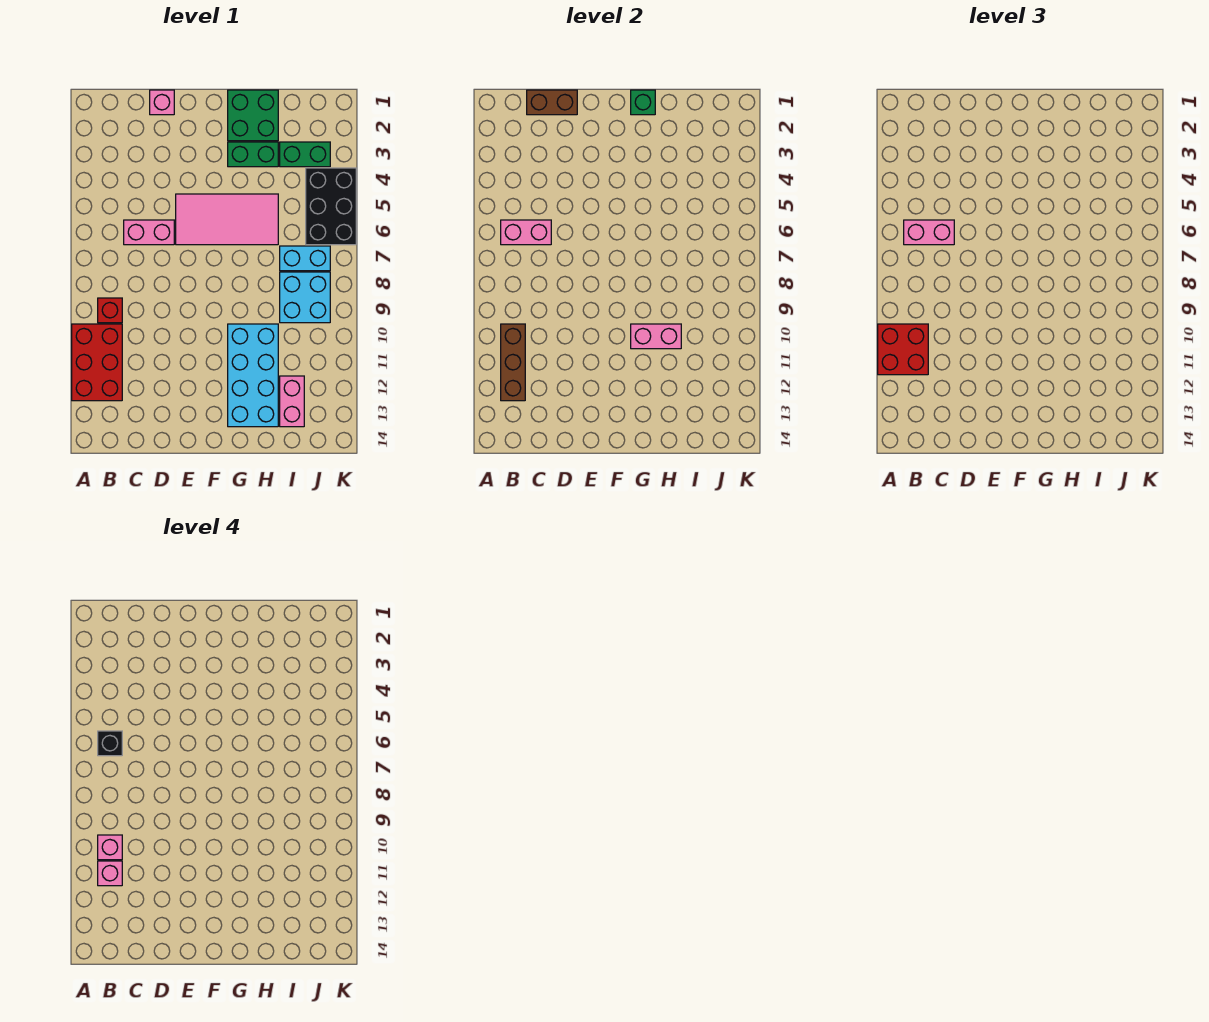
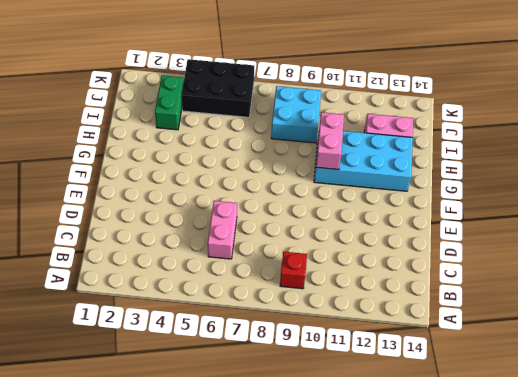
none -> red brick A10:B12 level 1
none -> pink brick D1 level 1
none -> pink tile E5:H6 level 1

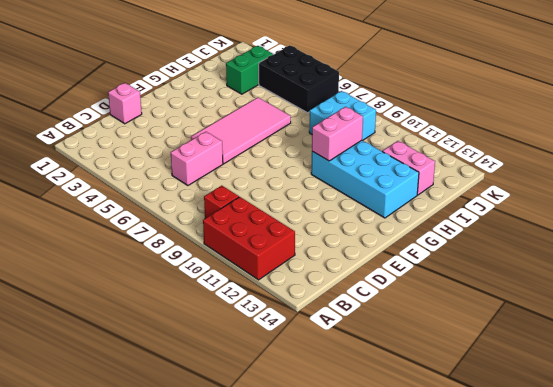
none -> green brick G1:H2 level 1
none -> green brick G3:H3 level 1
none -> cyan brick I7:J7 level 1

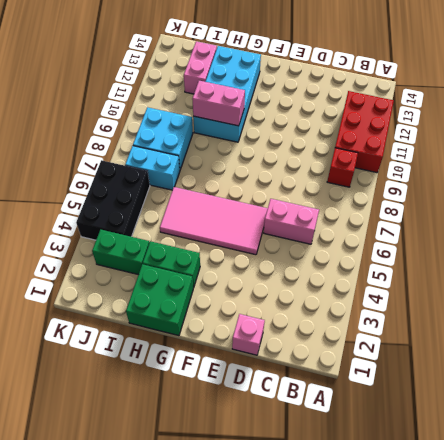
none -> pink brick B6:C6 level 2
none -> brown brick B10:B12 level 2
none -> brown brick C1:D1 level 2

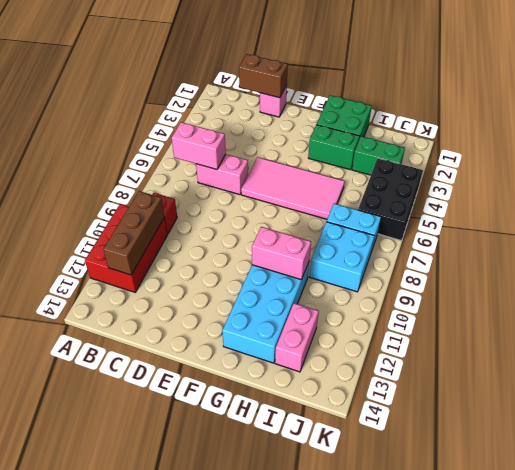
none -> green brick G1 level 2
none -> red brick A10:B11 level 3
none -> pink brick B6:C6 level 3

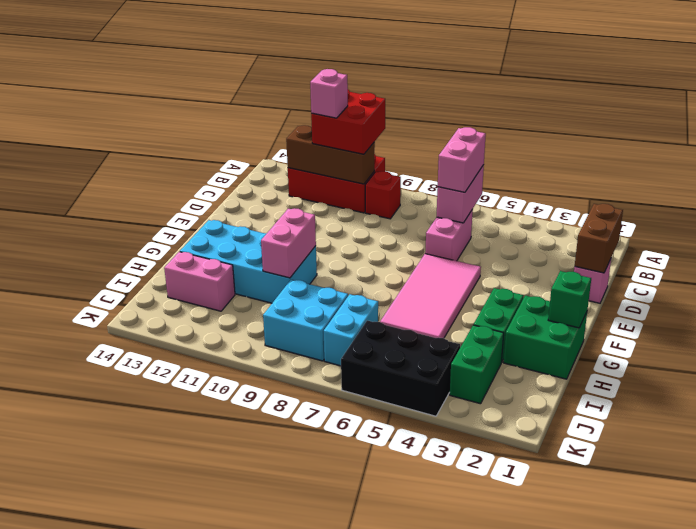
none -> black brick B6 level 4
none -> pink brick B10 level 4

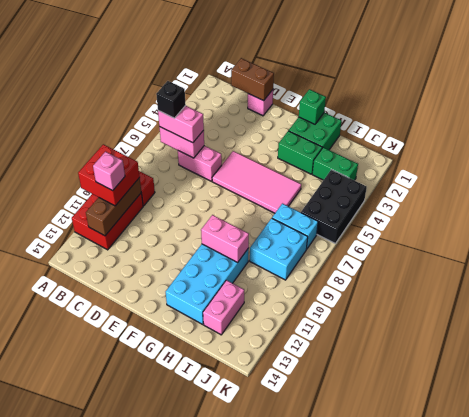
none -> pink brick B10 level 4

